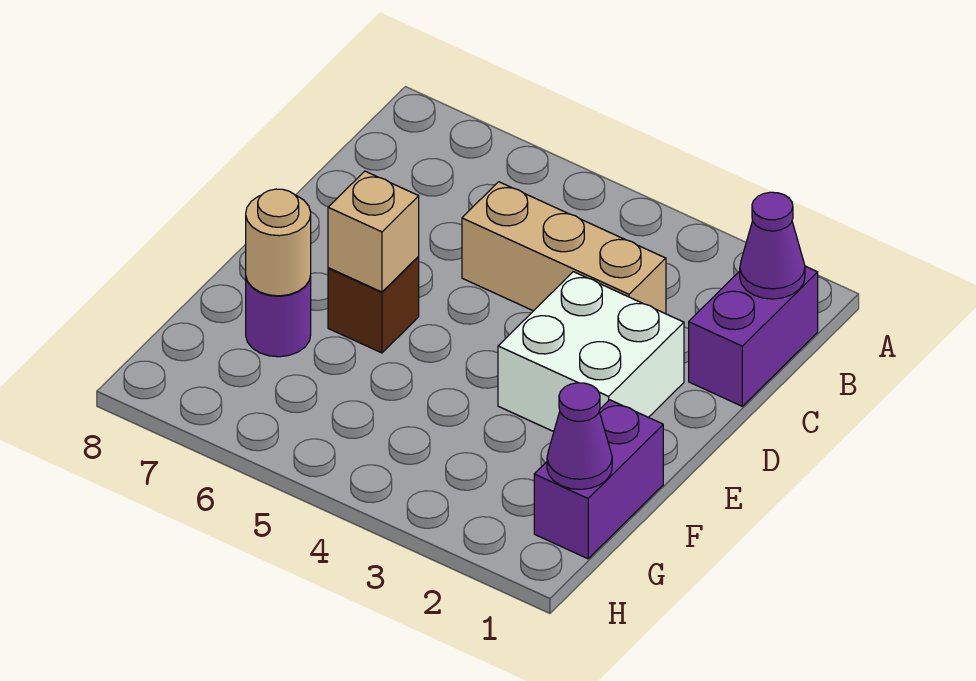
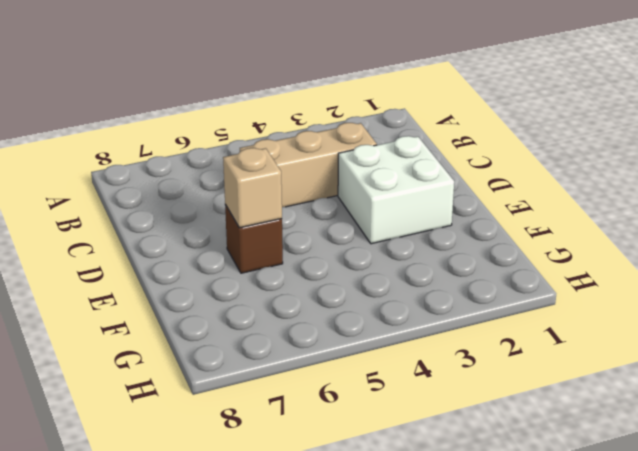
none -> purple brick B1:C1 level 1
none -> purple brick F1:G1 level 1

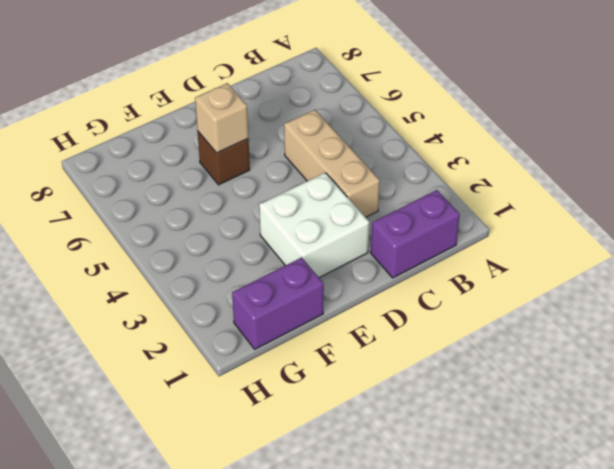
none -> purple round brick F7 level 1
none -> purple cone B1 level 2

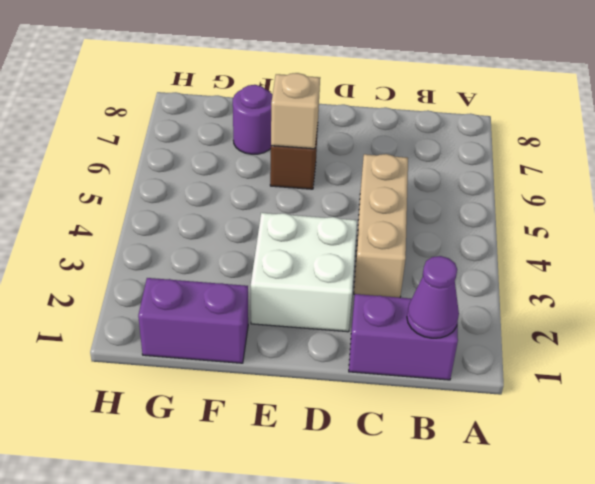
none -> tan round brick F7 level 2
none -> purple cone G1 level 2

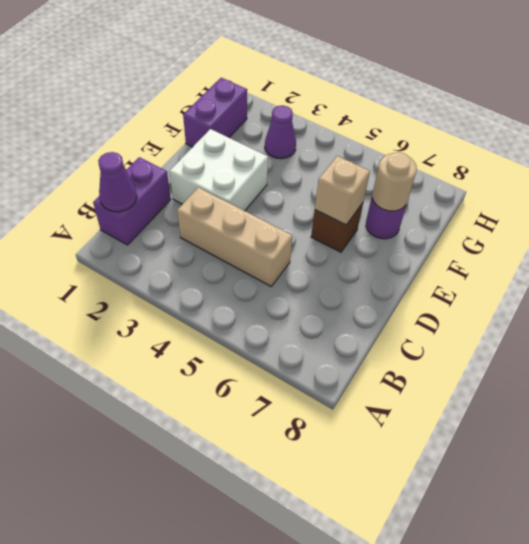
purple cone G3 level 1 -> purple cone G1 level 2

